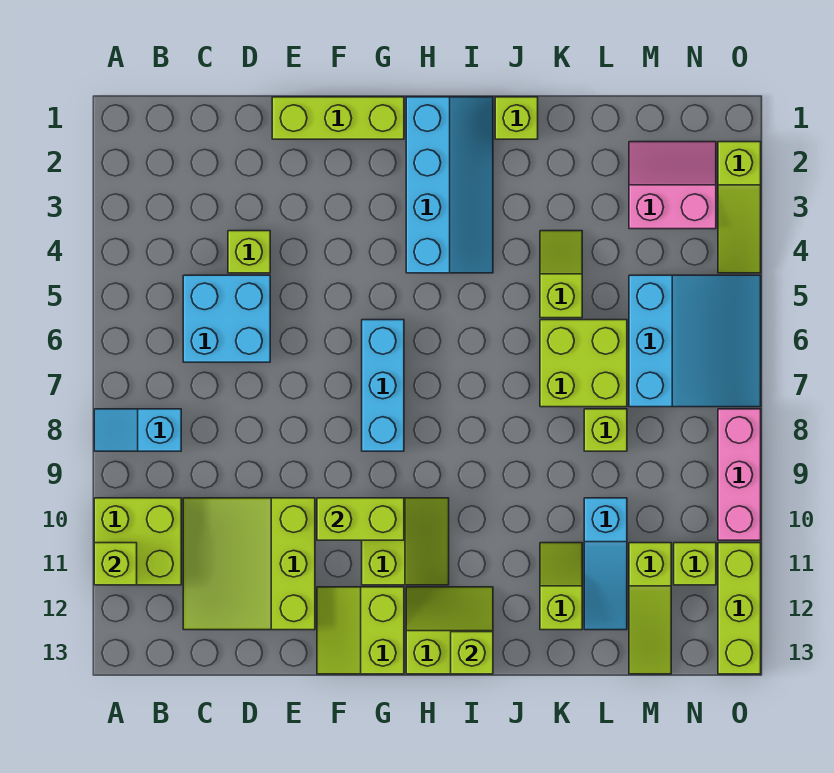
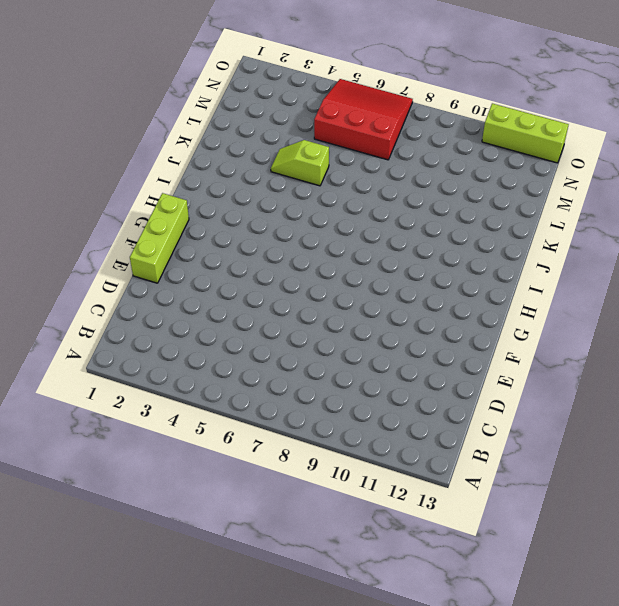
red slope M5:O7 level 1 top M -> cyan slope M5:O7 level 1 top M
none -> cyan slope A8:B8 level 1 top B
none -> lime brick A10:B11 level 1
none -> cyan brick C5:D6 level 1

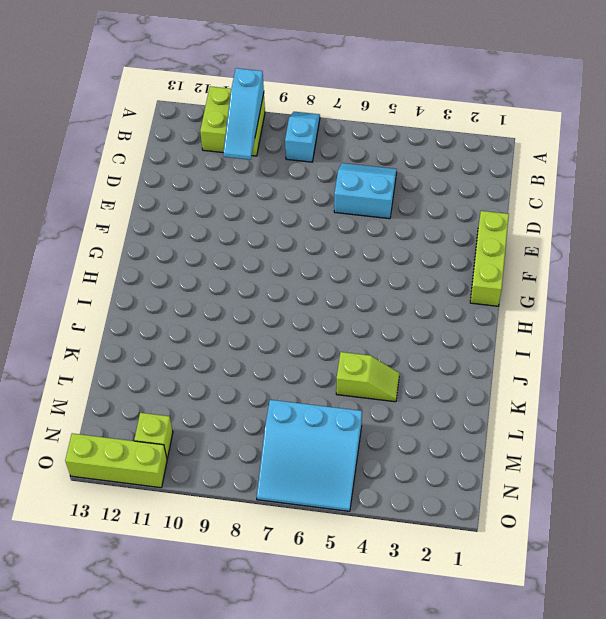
cyan slope A10:C10 level 2 top A -> cyan slope L10:L12 level 1 top 10
cyan slope C5:D6 level 1 top D -> cyan brick C5:D6 level 1
none -> lime slope C10:E12 level 1 top E
none -> lime brick D4 level 1
none -> lime slope F12:G13 level 1 top G

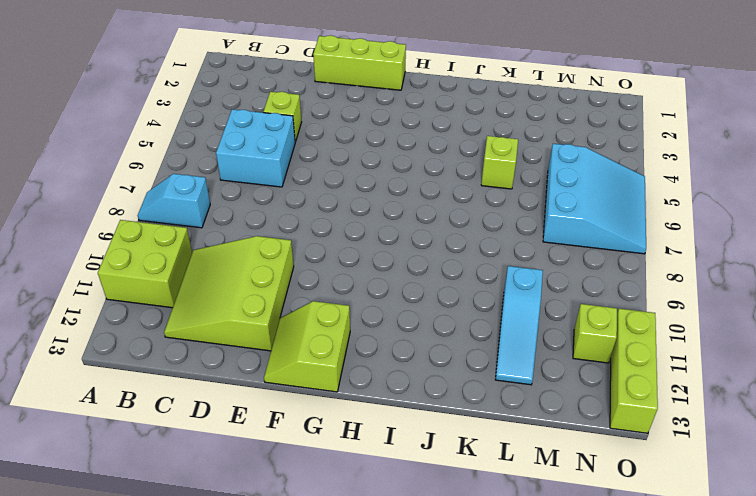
none -> cyan brick G6:G8 level 1
none -> lime slope G10:H11 level 1 top G
none -> cyan slope H1:I4 level 1 top H

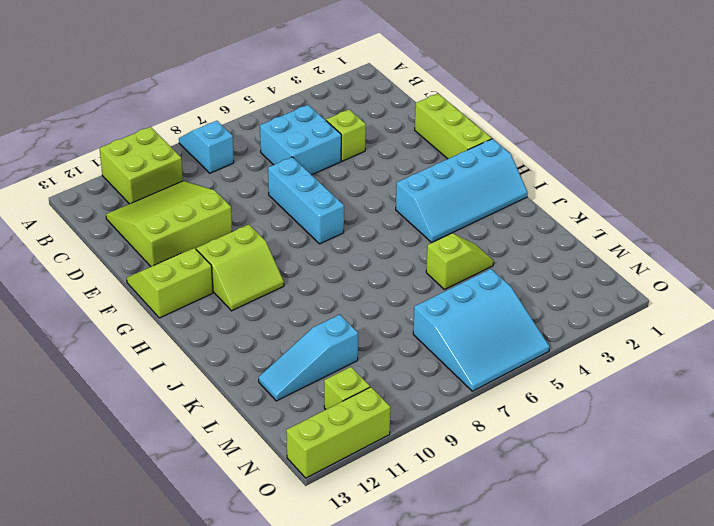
cyan brick E7:G7 level 1 -> cyan brick G6:G8 level 1
none -> lime slope H12:I13 level 1 top 13
none -> lime brick J1 level 1
none -> lime brick K6:L7 level 1

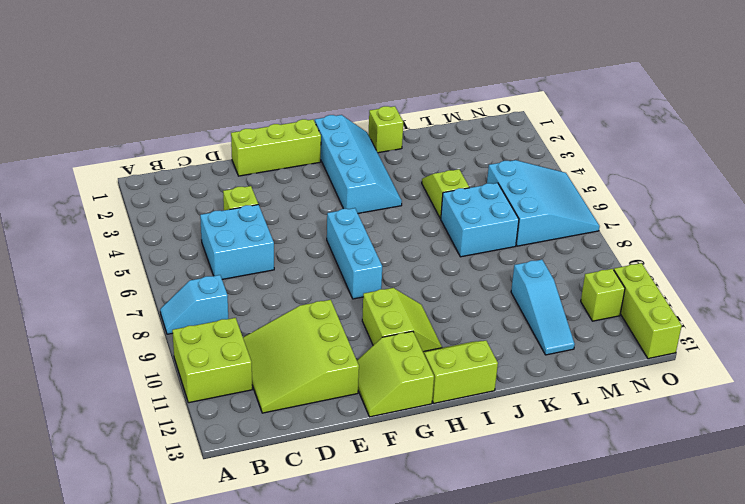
cyan brick K6:L7 level 1 -> lime brick K6:L7 level 1
none -> lime slope K11:K12 level 1 top 12
none -> lime brick L8 level 1
none -> pink slope M2:N3 level 1 top 3

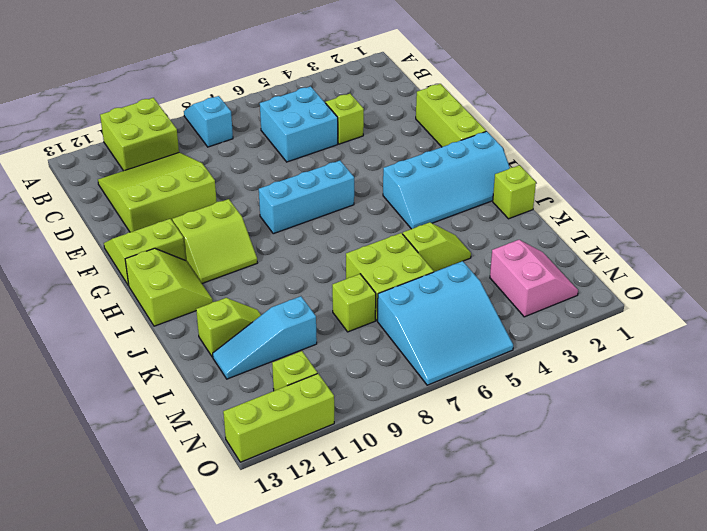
none -> lime slope M11:M13 level 1 top 11
none -> lime slope O2:O4 level 1 top 2
none -> pink brick O8:O10 level 1

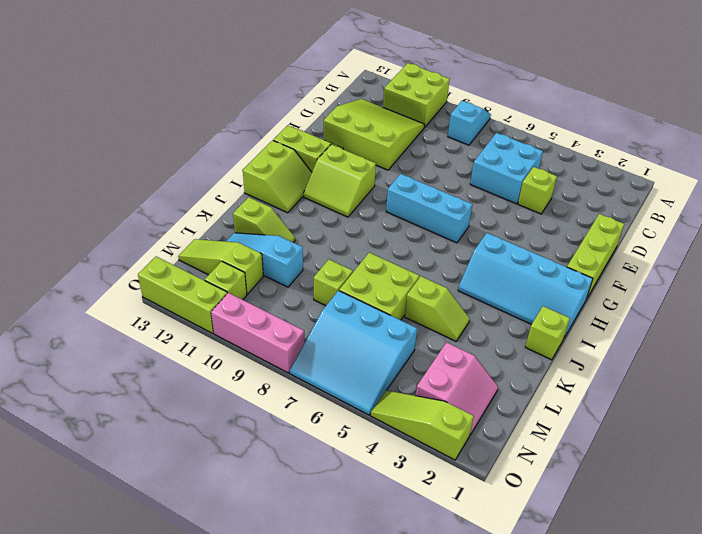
none -> lime brick A11 level 2
none -> lime brick F10:G10 level 2
none -> lime brick I13 level 2

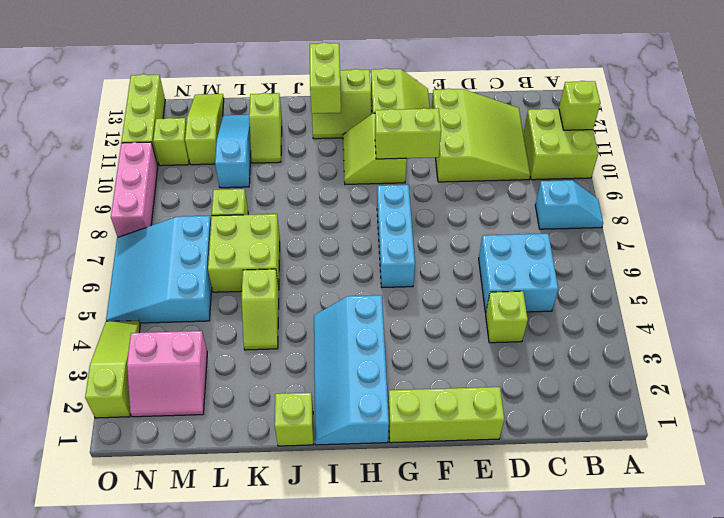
lime brick I12:I13 level 2 -> lime brick I13 level 2

